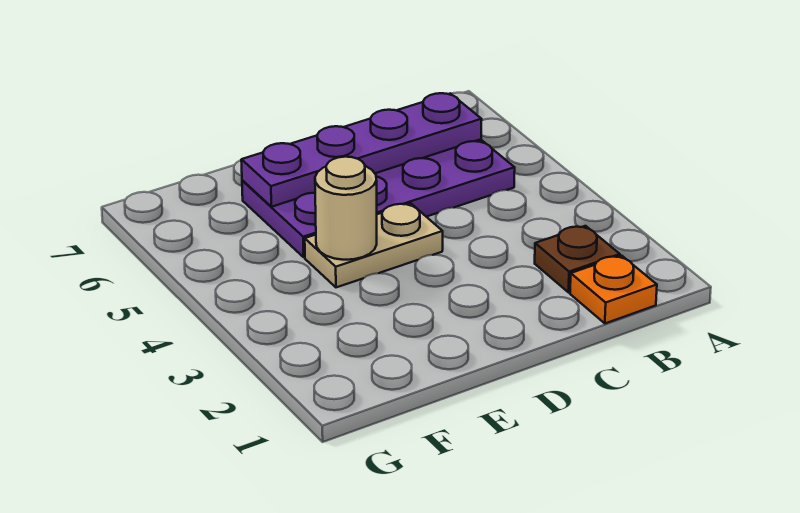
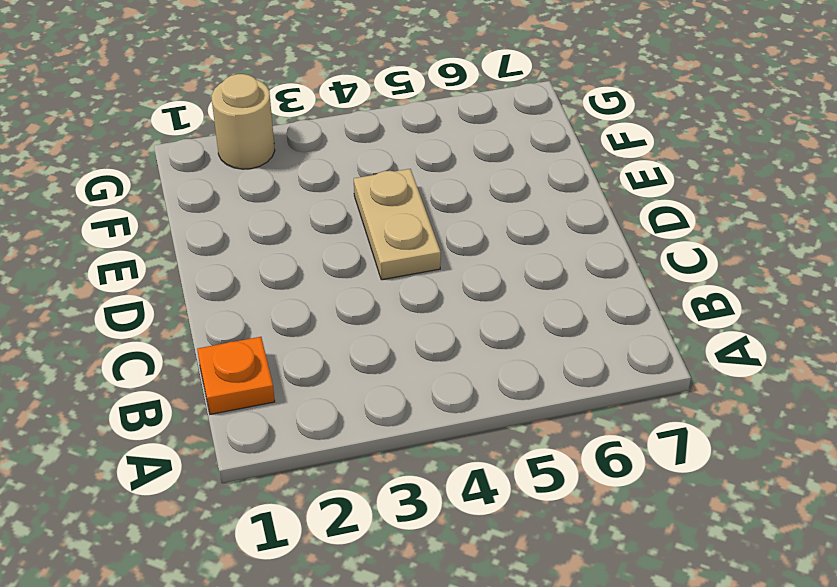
tan round brick G2 level 1 -> tan round brick E4 level 2
none -> brown plate B2 level 1
none -> purple plate B5:E6 level 1

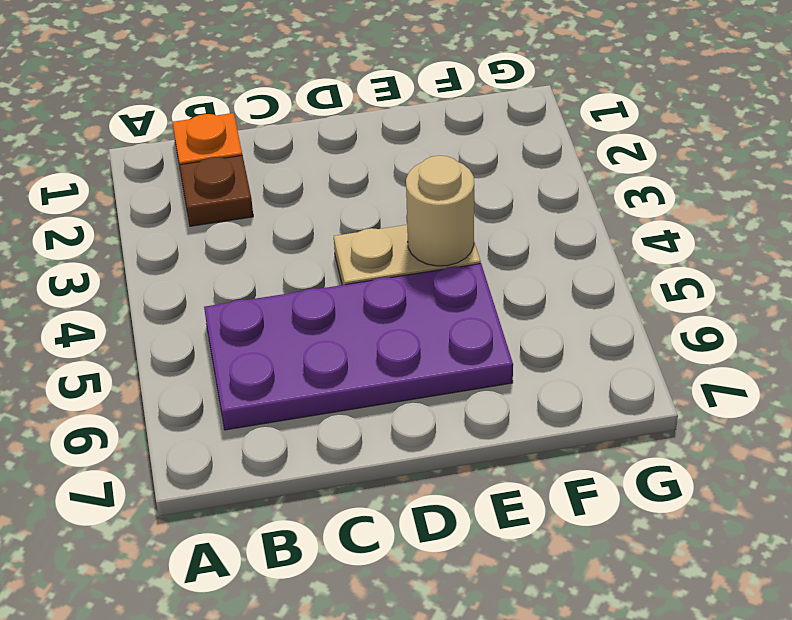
none -> purple plate B6:E6 level 2

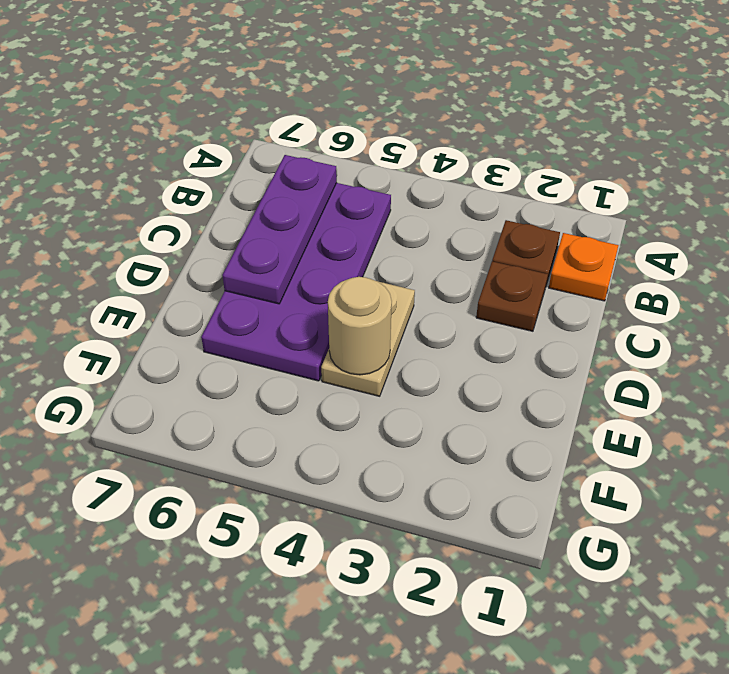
purple plate B6:D6 level 2 -> purple plate B6:E6 level 2
brown plate C2 level 1 -> none

